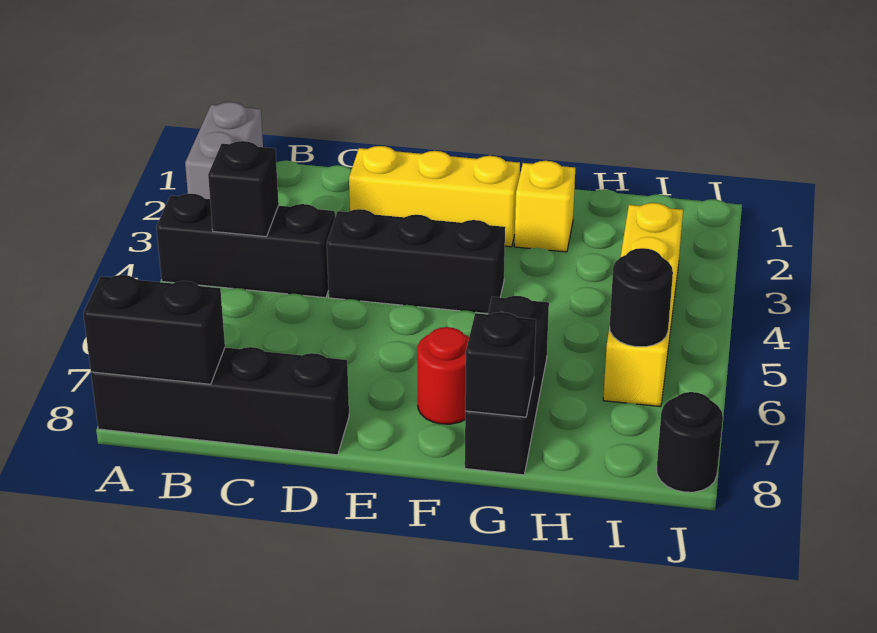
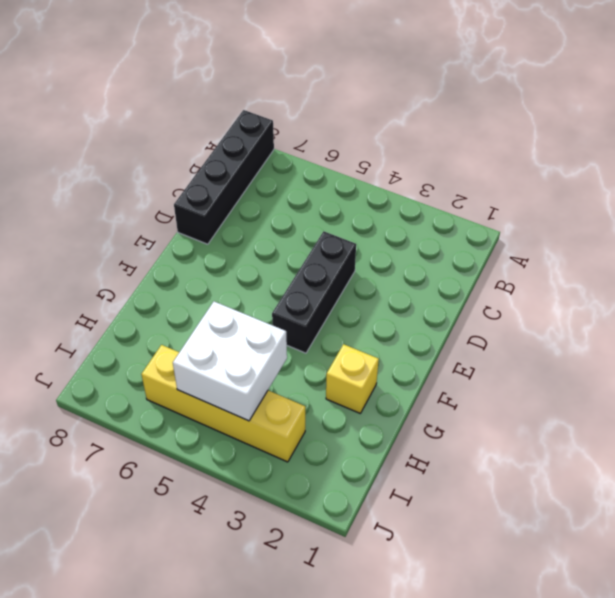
white brick H4:I5 level 2 -> none
none -> grey brick A1:A2 level 1
none -> black brick A4:C4 level 1
none -> yellow brick D2:F2 level 1

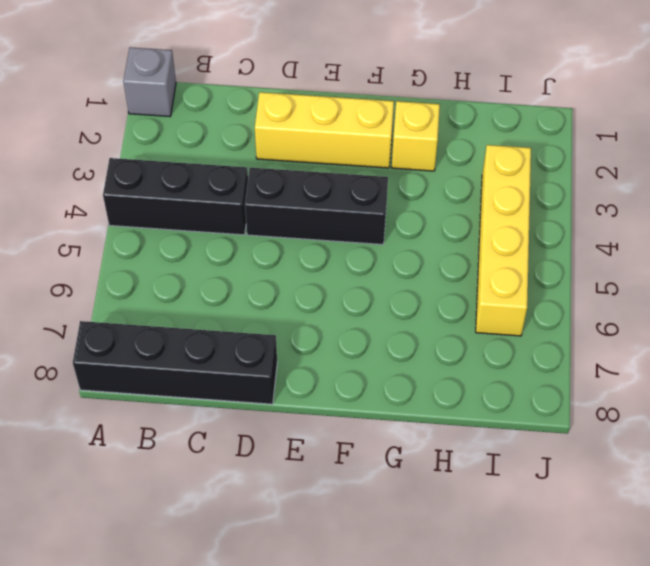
grey brick A1 level 1 -> grey brick A1:A2 level 1
none -> red round brick F7 level 1
none -> black brick G6:G8 level 1
none -> black round brick J8 level 1

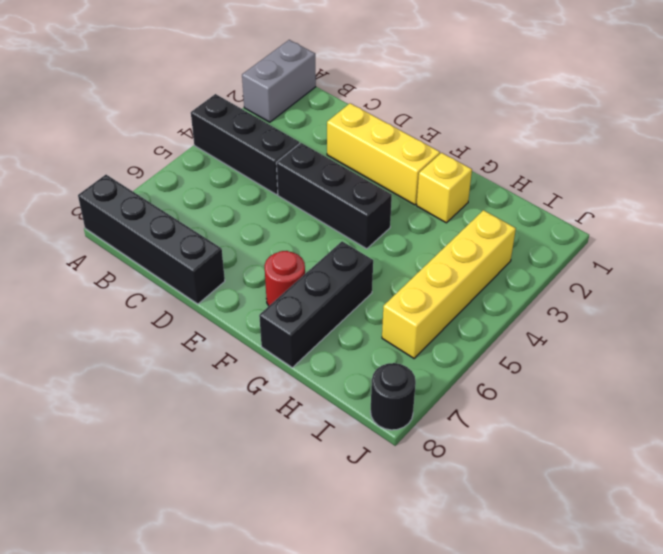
none -> black brick A8:B8 level 2
none -> black brick B4 level 2
none -> black brick G8 level 2

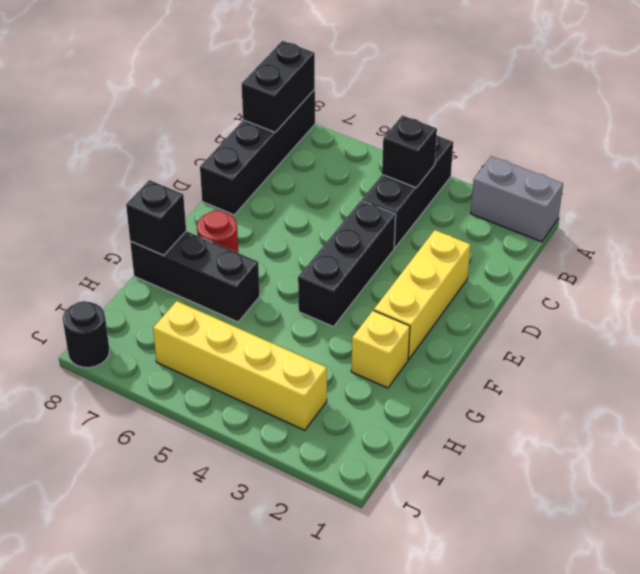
none -> black round brick I6 level 2

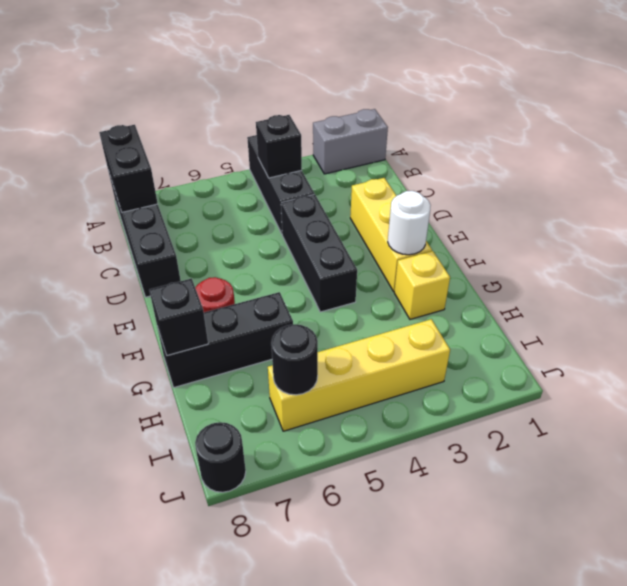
white round brick F2 level 2 -> none

